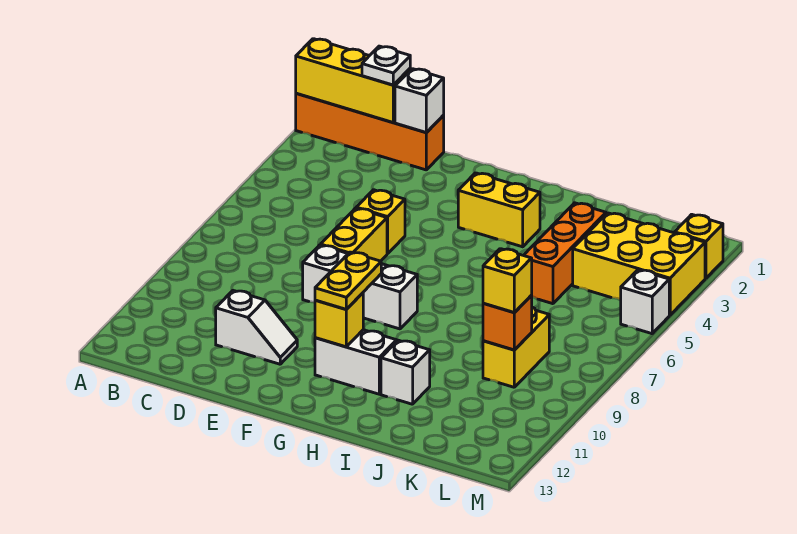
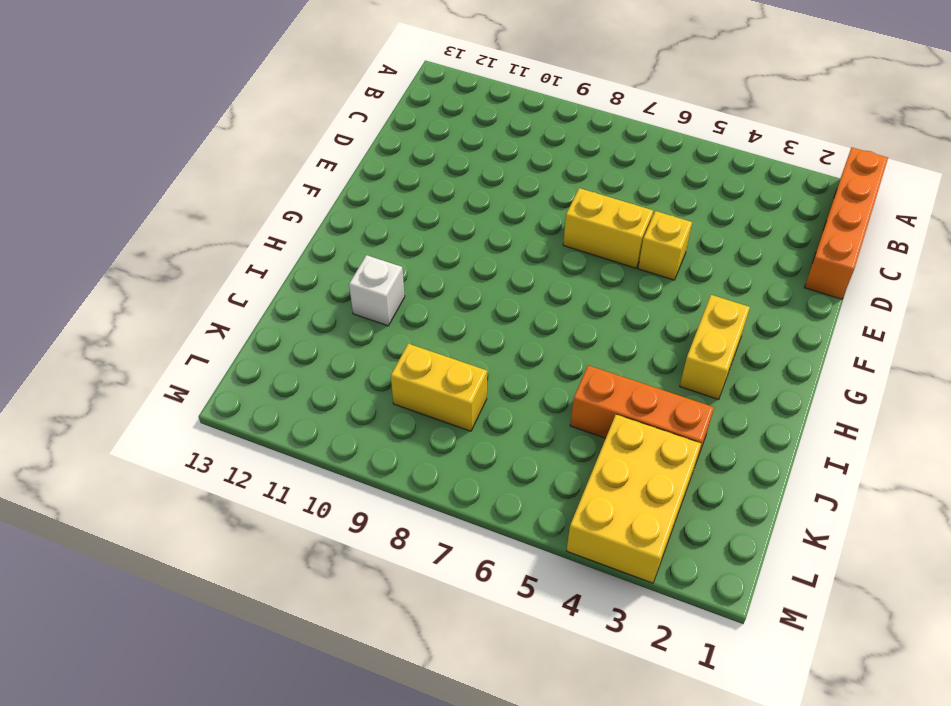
none -> white slope D11:E11 level 1 top D
none -> white brick E8:G8 level 1
none -> white brick G11:H11 level 1

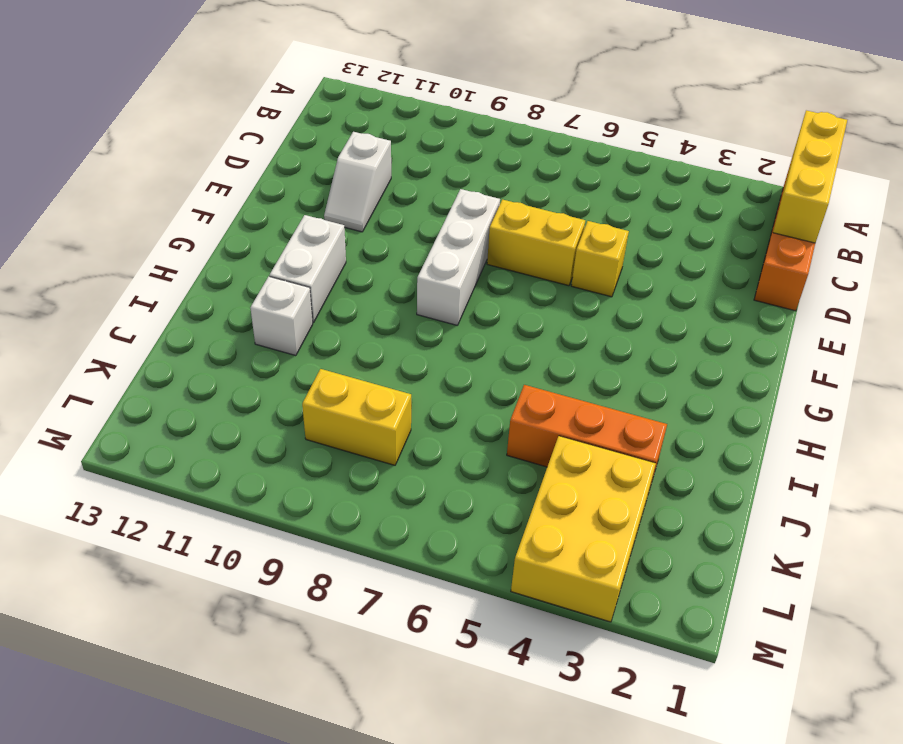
none -> yellow brick G3:H3 level 1
none -> yellow brick M2 level 1
none -> white brick M5 level 1

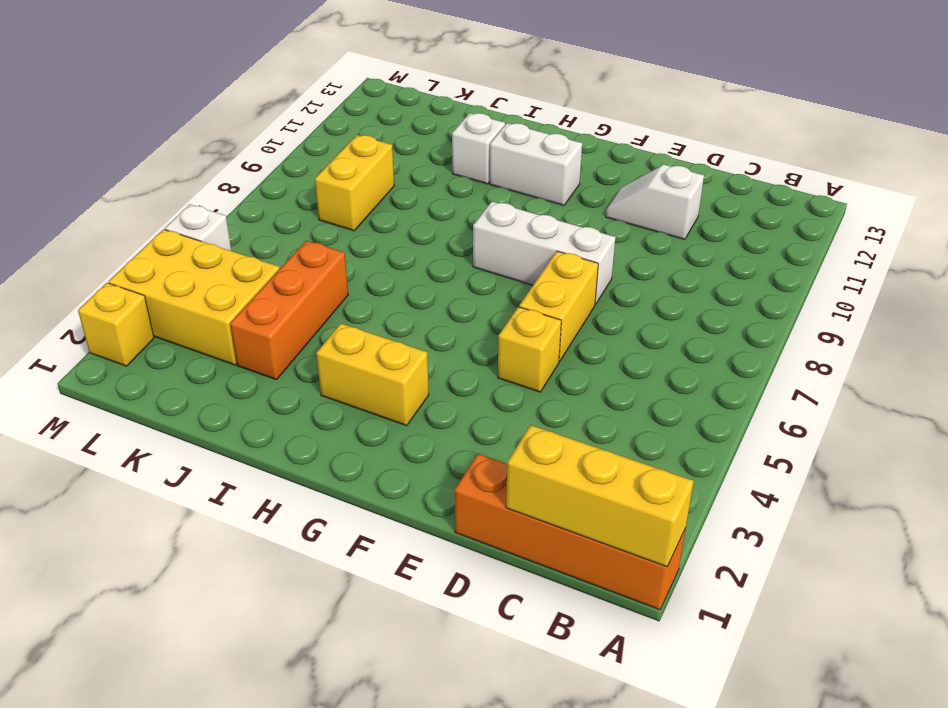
none -> white brick D1 level 2
none -> yellow brick G11 level 2
none -> orange brick K9 level 2

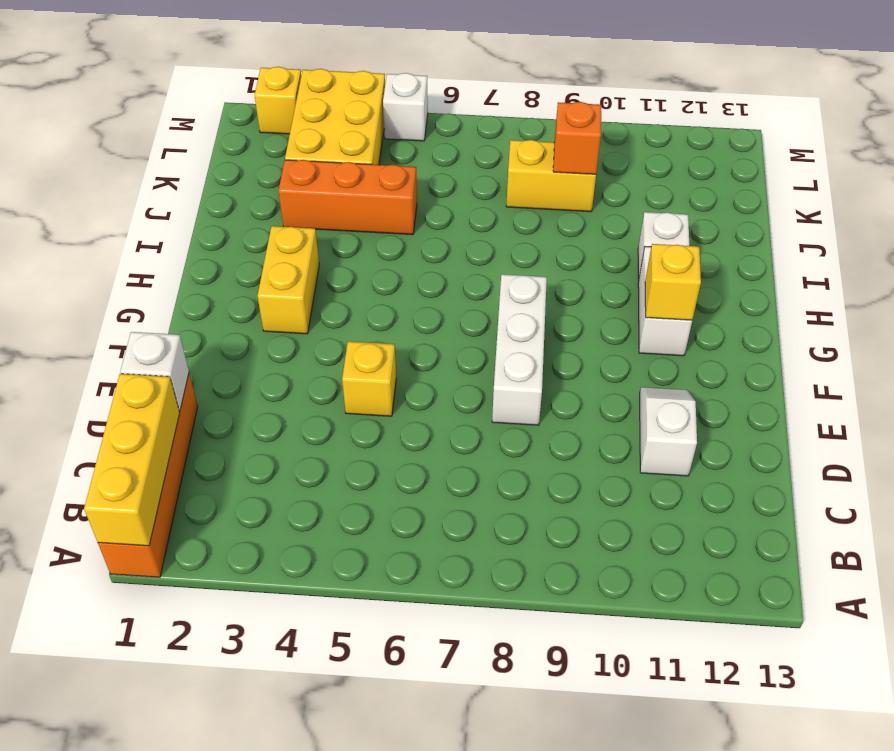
none -> yellow brick E6:E7 level 1
none -> white plate C1 level 3
none -> yellow plate G10:G11 level 3

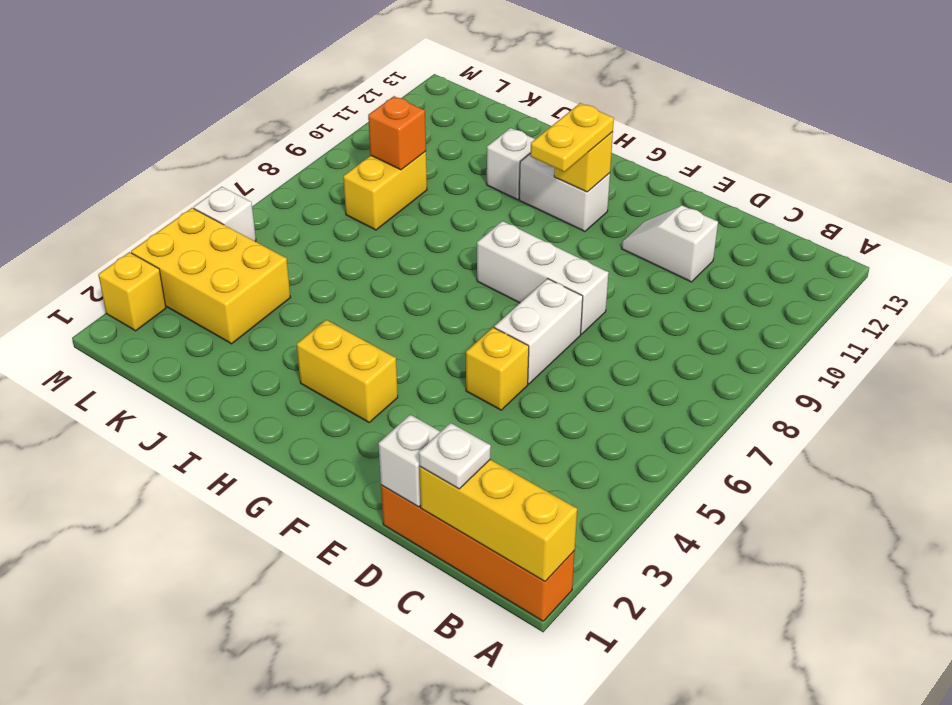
white brick E6:E7 level 1 -> yellow brick E6:E7 level 1
none -> orange brick J3:J5 level 1
none -> yellow brick K9 level 3

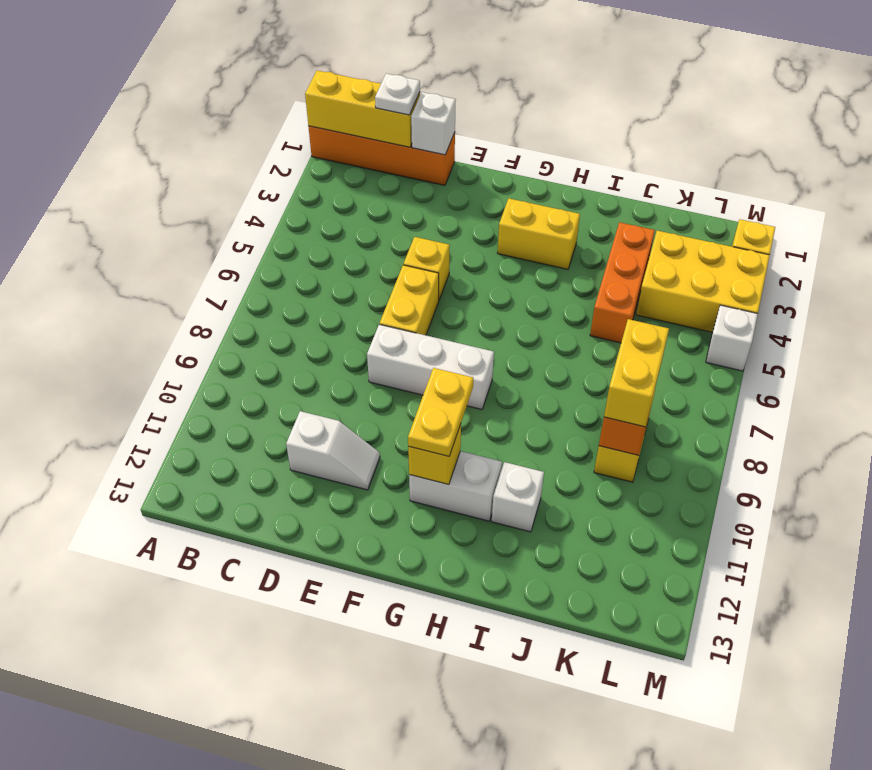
yellow brick K8:K9 level 3 -> yellow brick K9 level 3

